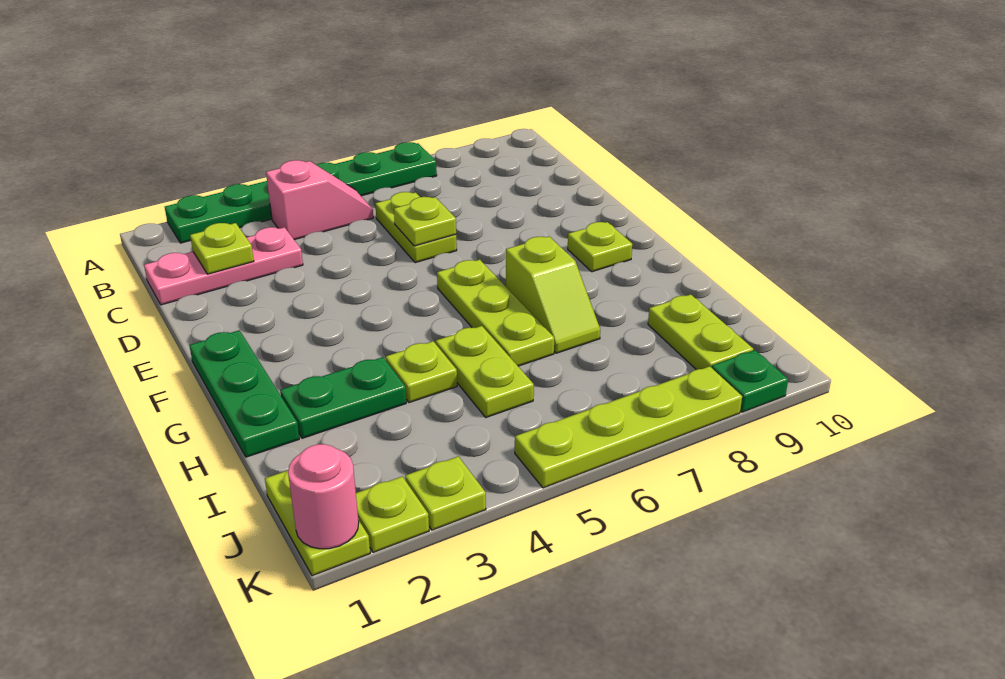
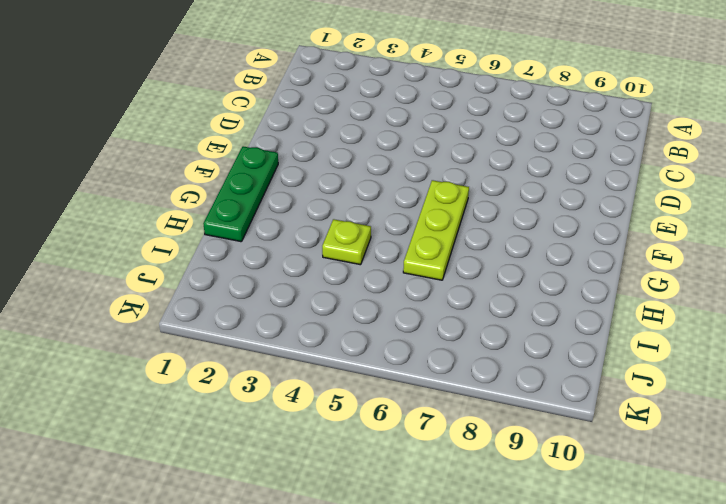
none -> green plate A2:A7 level 1
none -> pink slope B4:B5 level 1 top 4
none -> pink plate C1:C3 level 1

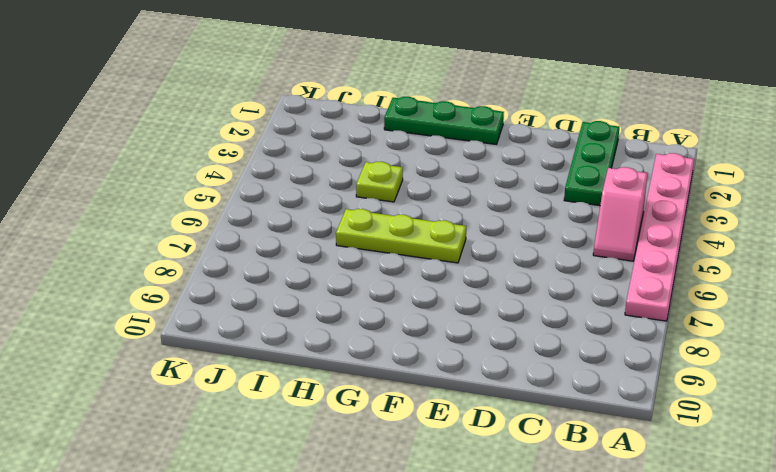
pink plate A2:A7 level 1 -> green plate A2:A7 level 1
green plate C1:C3 level 1 -> pink plate C1:C3 level 1
none -> lime plate C6:D6 level 1
none -> lime plate F9 level 1
none -> lime slope G7:H7 level 1 top G

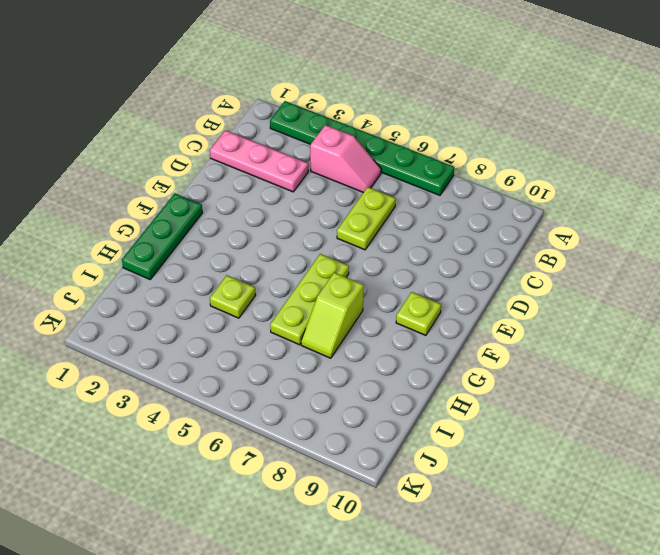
none -> green plate H2:H3 level 1
none -> lime plate H5:I5 level 1
none -> lime plate I9:J9 level 1

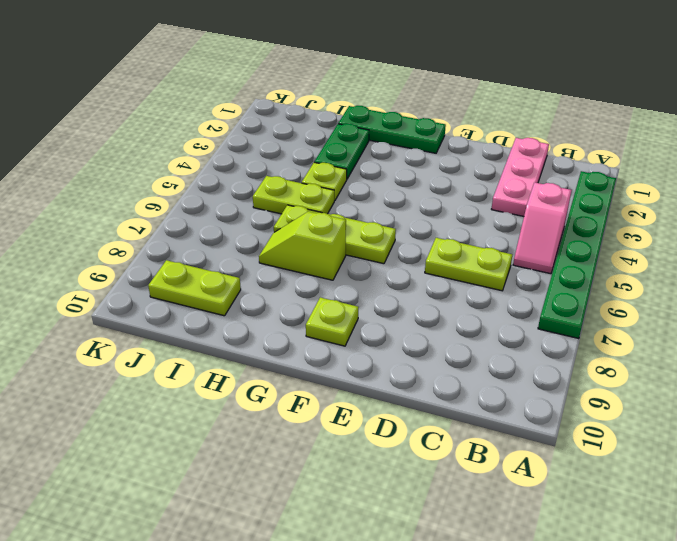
none -> lime plate J1:K1 level 1
none -> lime plate K2 level 1
none -> lime plate K3 level 1

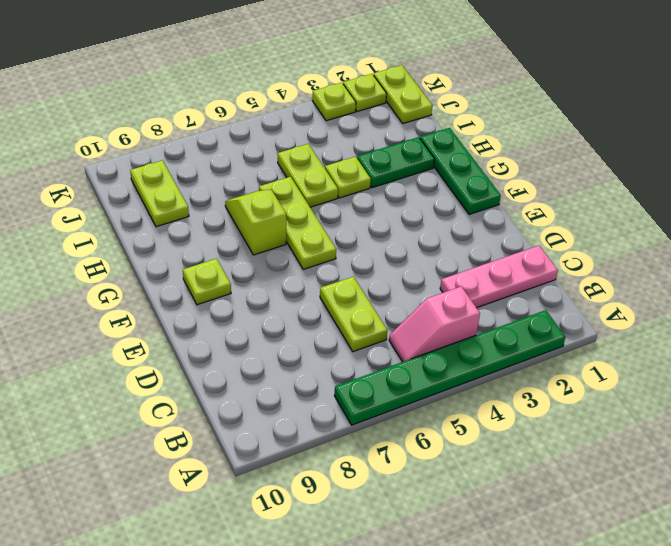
none -> lime plate K5:K8 level 1
none -> green plate K9 level 1
none -> lime plate C2 level 2

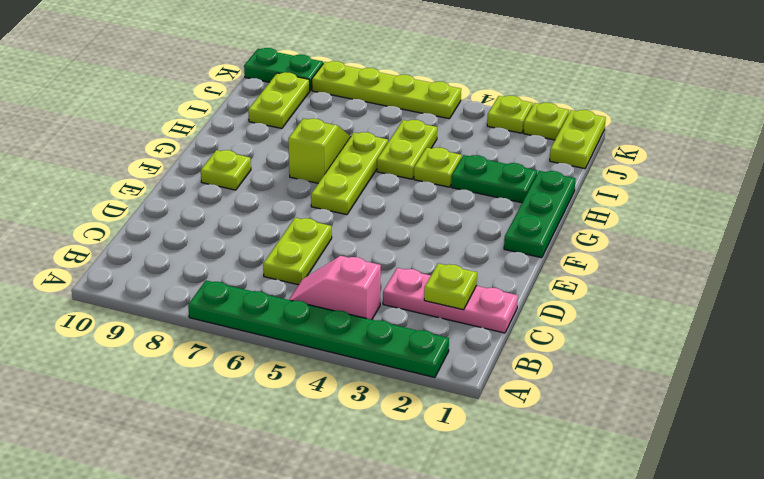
green plate K9:K10 level 1 -> green plate K9 level 1
none -> lime plate D6 level 2
none -> pink round brick K1 level 2

